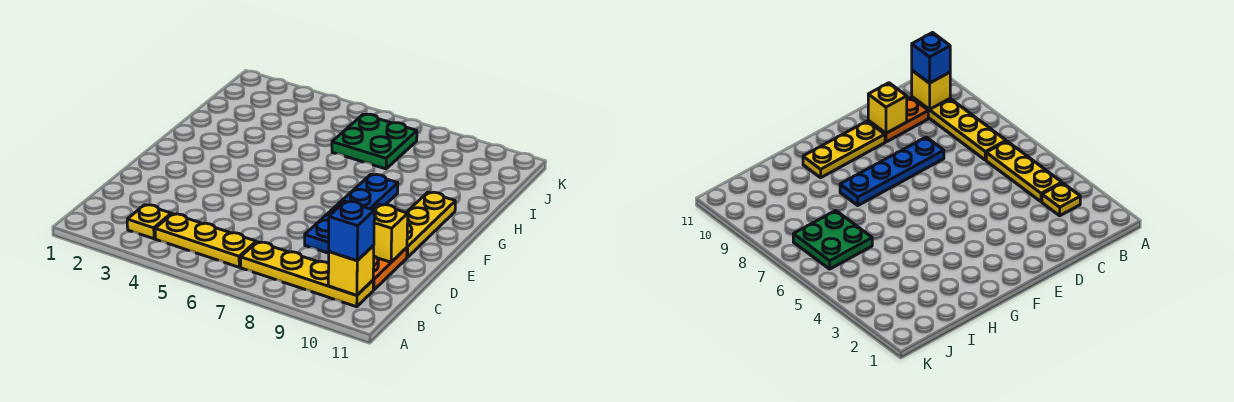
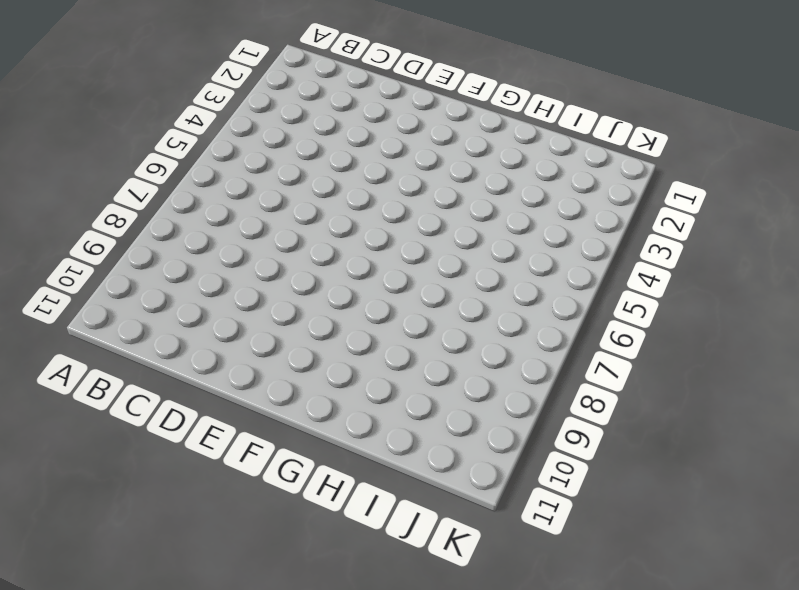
none -> yellow plate B3 level 1
none -> yellow plate B4:B6 level 1

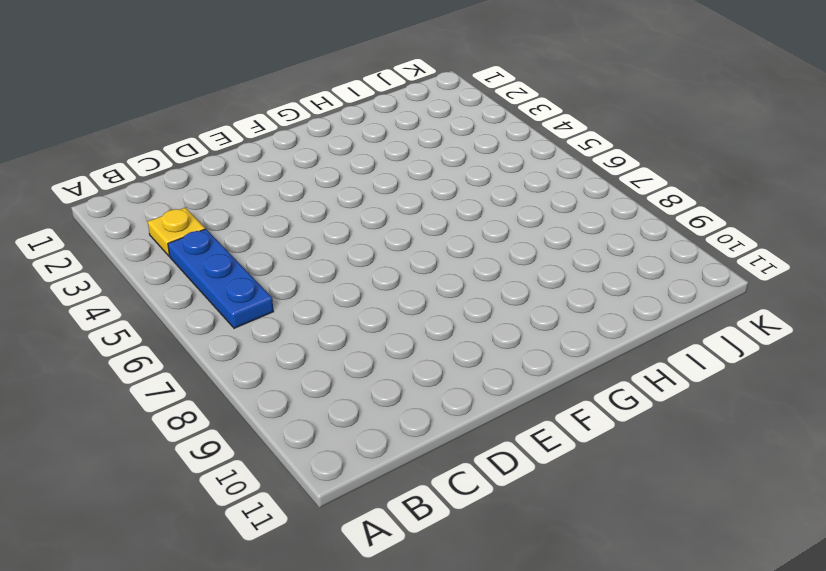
blue plate B4:B6 level 1 -> yellow plate B4:B6 level 1
none -> yellow plate B7:B10 level 1
none -> orange plate C10:D10 level 1

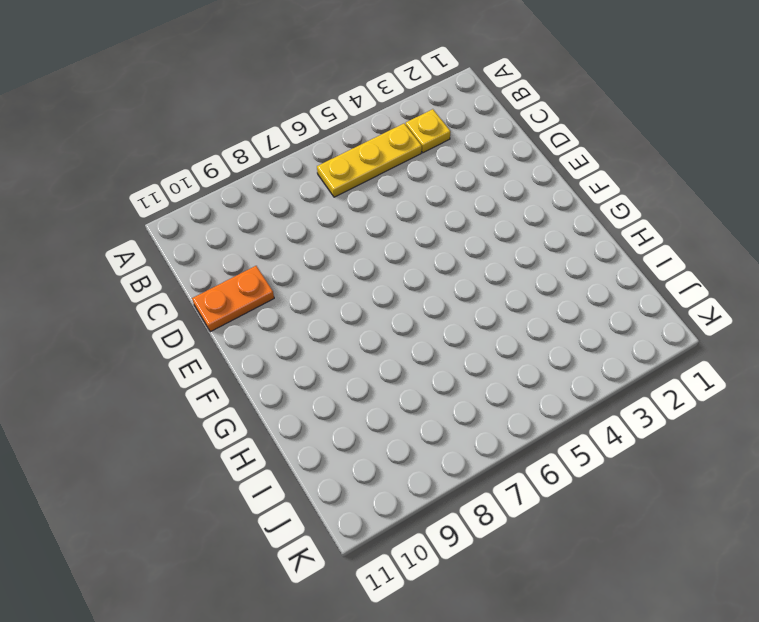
orange plate D10:D11 level 1 -> orange plate C10:D10 level 1
none -> yellow plate B7:B10 level 1
none -> blue plate D8:G8 level 1

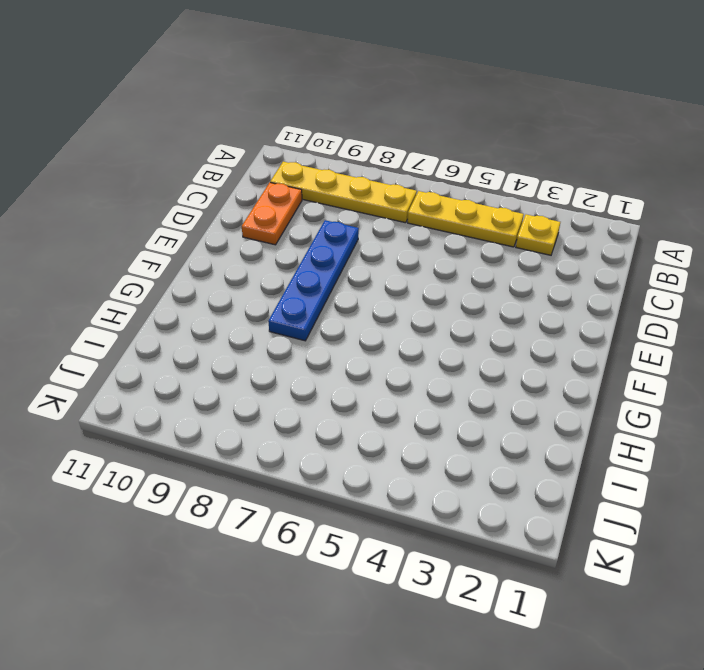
none -> yellow plate E10:G10 level 1
none -> green plate I6:J7 level 1

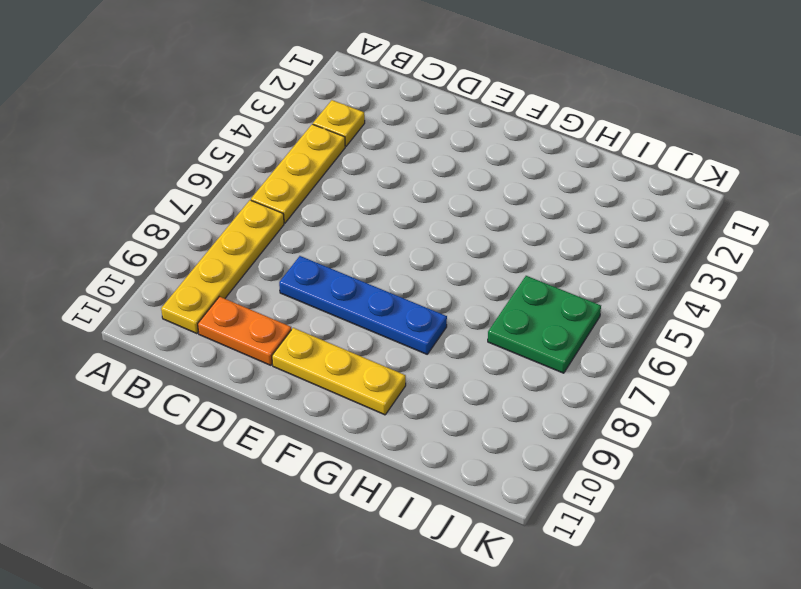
none -> yellow brick B10 level 2
none -> yellow brick D10 level 2

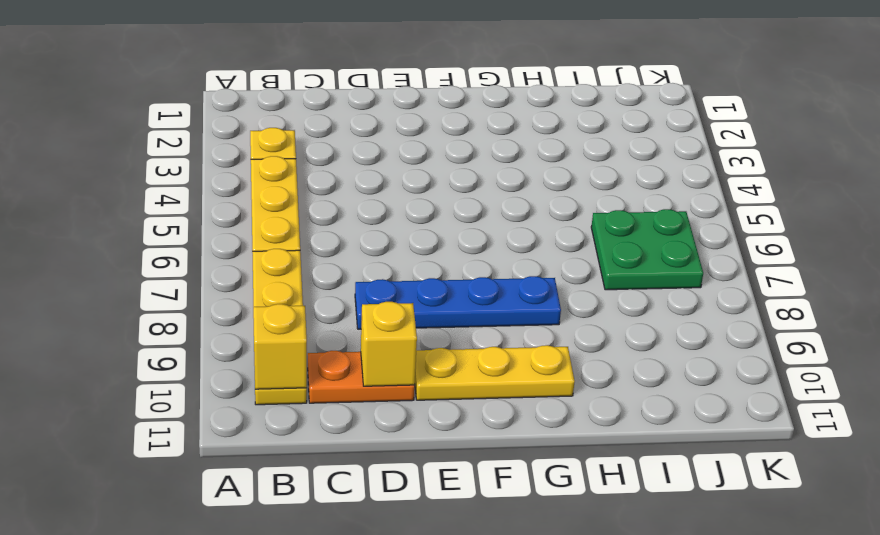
none -> blue brick B10 level 3

